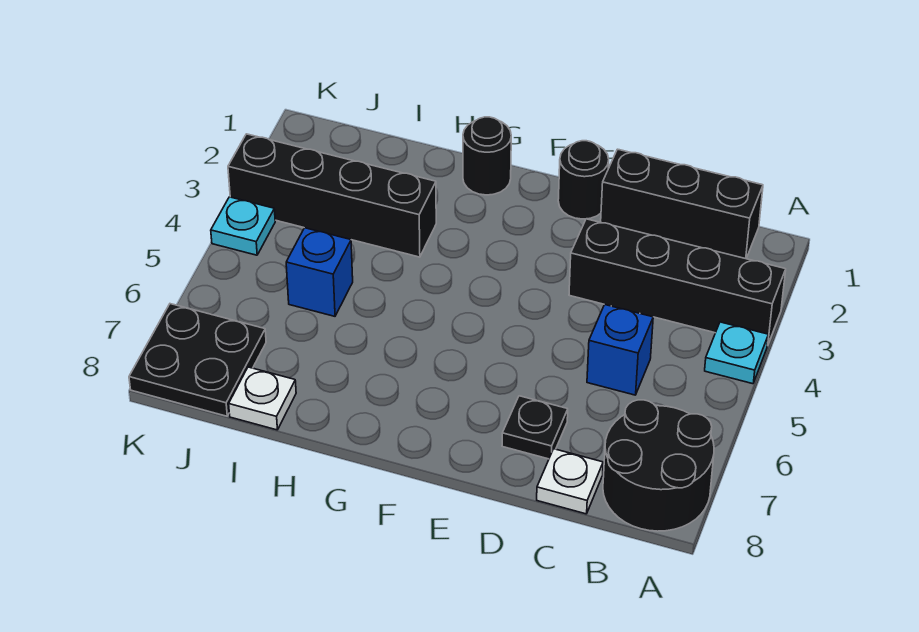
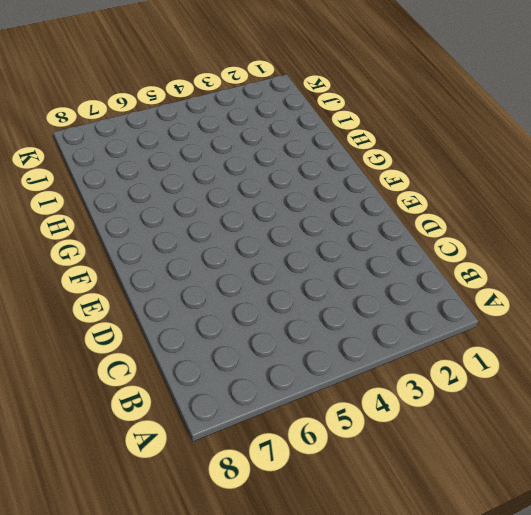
none -> black brick A3:D3 level 1
none -> cyan plate A4 level 1
none -> black round brick A7:B8 level 1

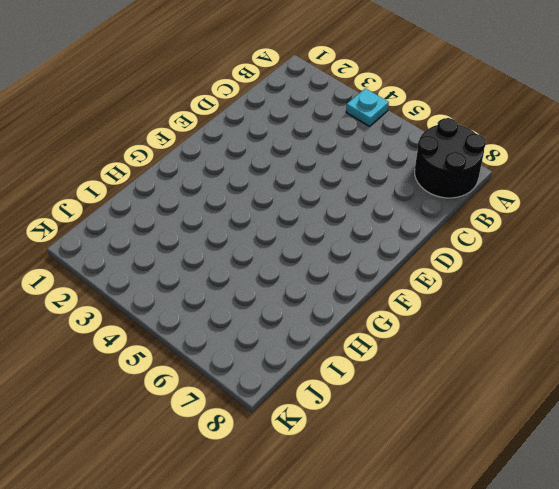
none -> black brick A3:D3 level 1
none -> black brick B1:D1 level 1
none -> blue brick C5 level 1

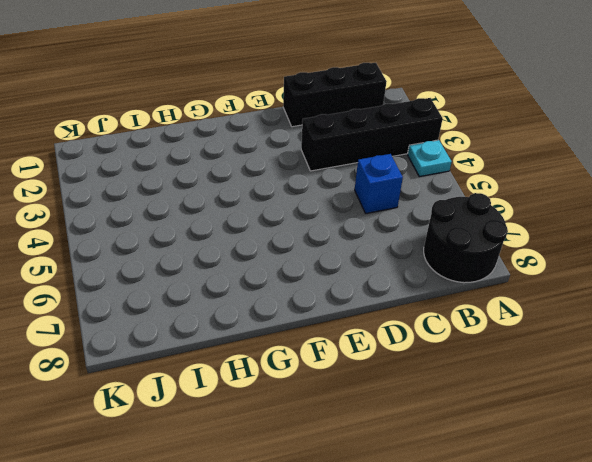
none -> white plate C8 level 1
none -> black plate D7 level 1
none -> black round brick E1 level 1

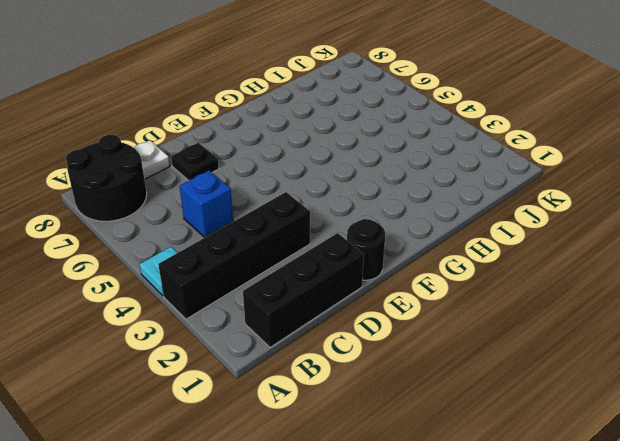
none -> black round brick G1 level 1
none -> black brick H3:K3 level 1
none -> blue brick I5 level 1

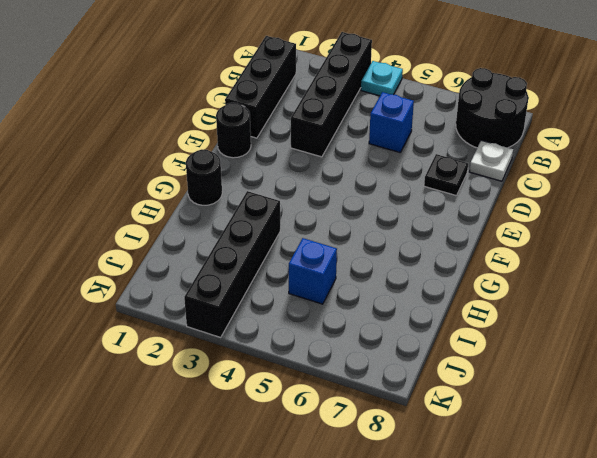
none -> white plate I8 level 1
none -> black plate J7:K8 level 1
none -> cyan plate K4 level 1

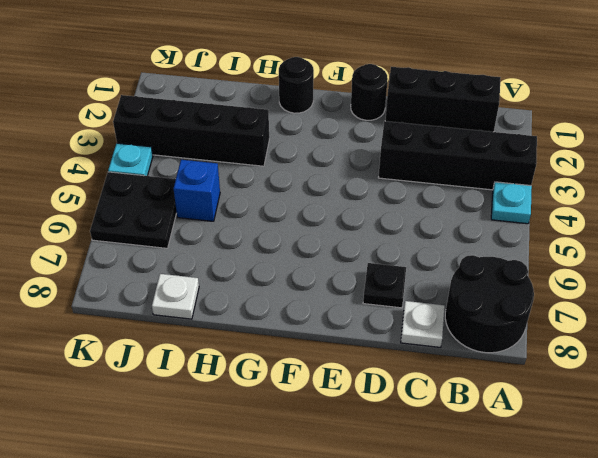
black plate J5:K6 level 1 -> black plate J7:K8 level 1
none -> blue brick C5 level 1

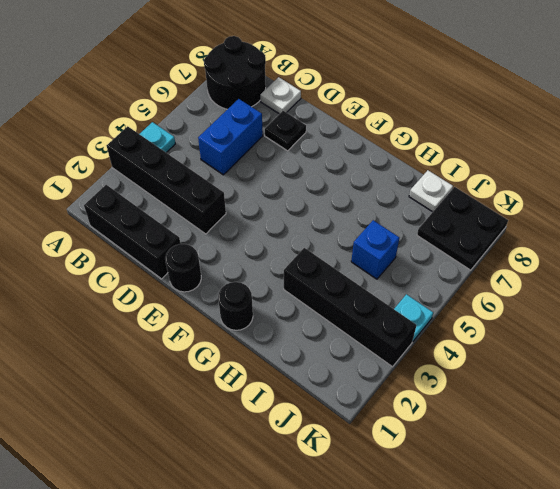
blue brick C5:C6 level 1 -> blue brick C5 level 1

